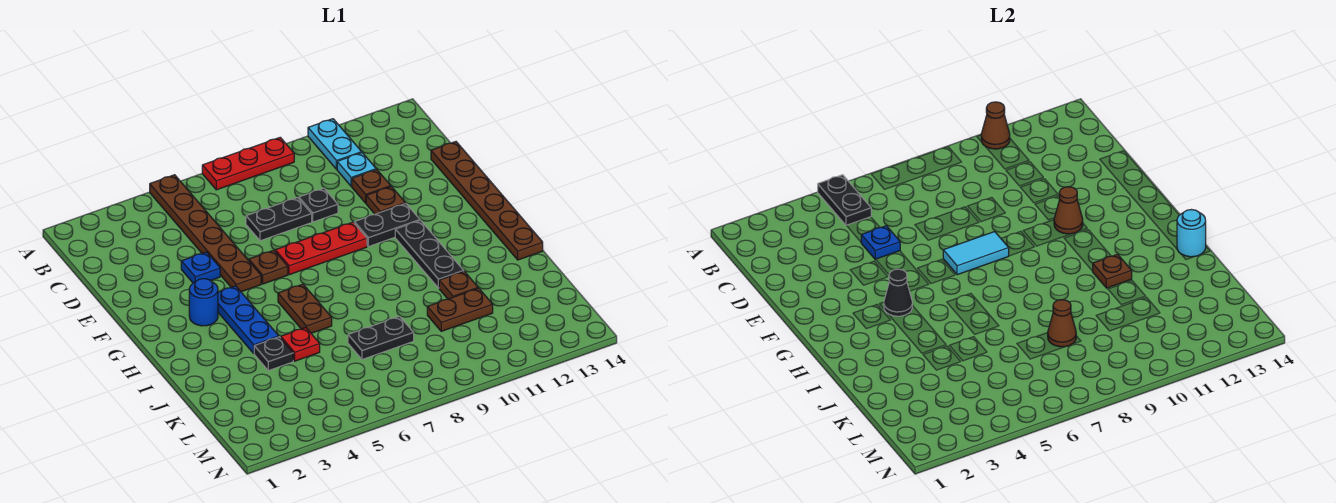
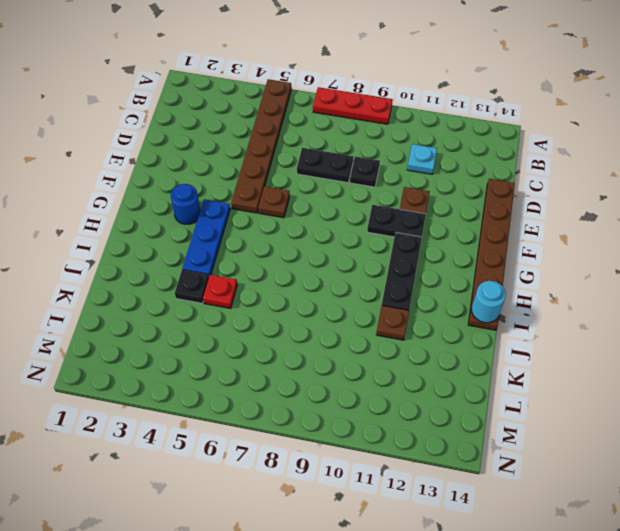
none -> cyan plate A11:B11 level 1
none -> brown plate D11 level 1
none -> blue plate E4 level 1
none -> red plate F7:F9 level 1

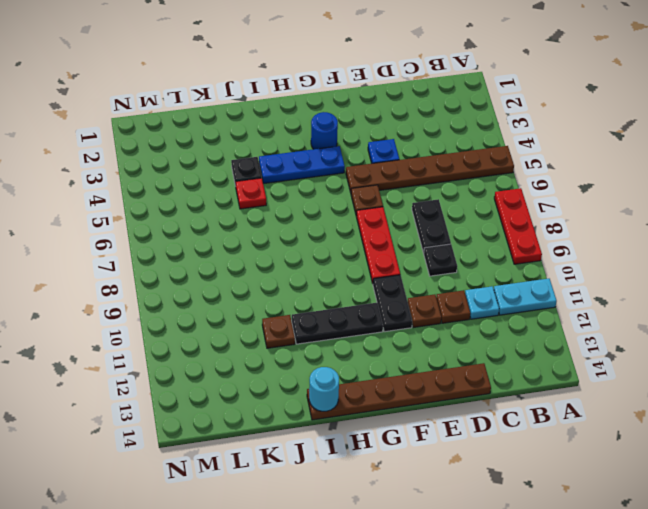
none -> brown plate H6:I6 level 1
none -> black plate K7:K8 level 1
none -> brown plate K10:K11 level 1
none -> black plate A5:B5 level 2

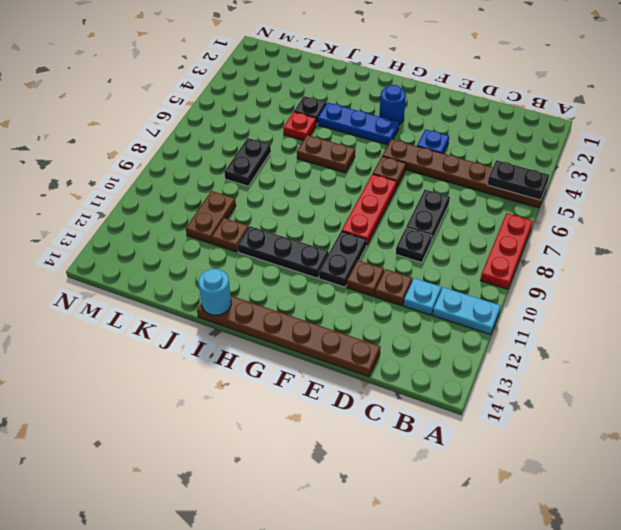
none -> brown cone A11 level 2
none -> blue plate D5 level 2
none -> cyan tile F7:F8 level 2
none -> brown cone F11 level 2

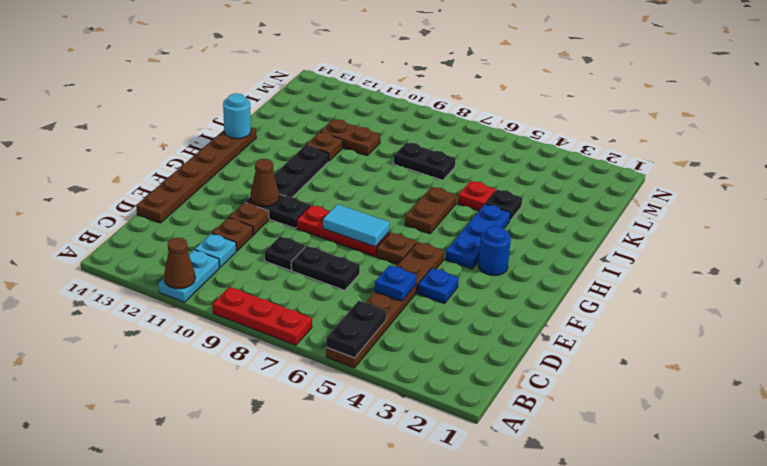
none -> black cone G4 level 2
none -> brown plate I11 level 2
none -> brown cone K8 level 2

